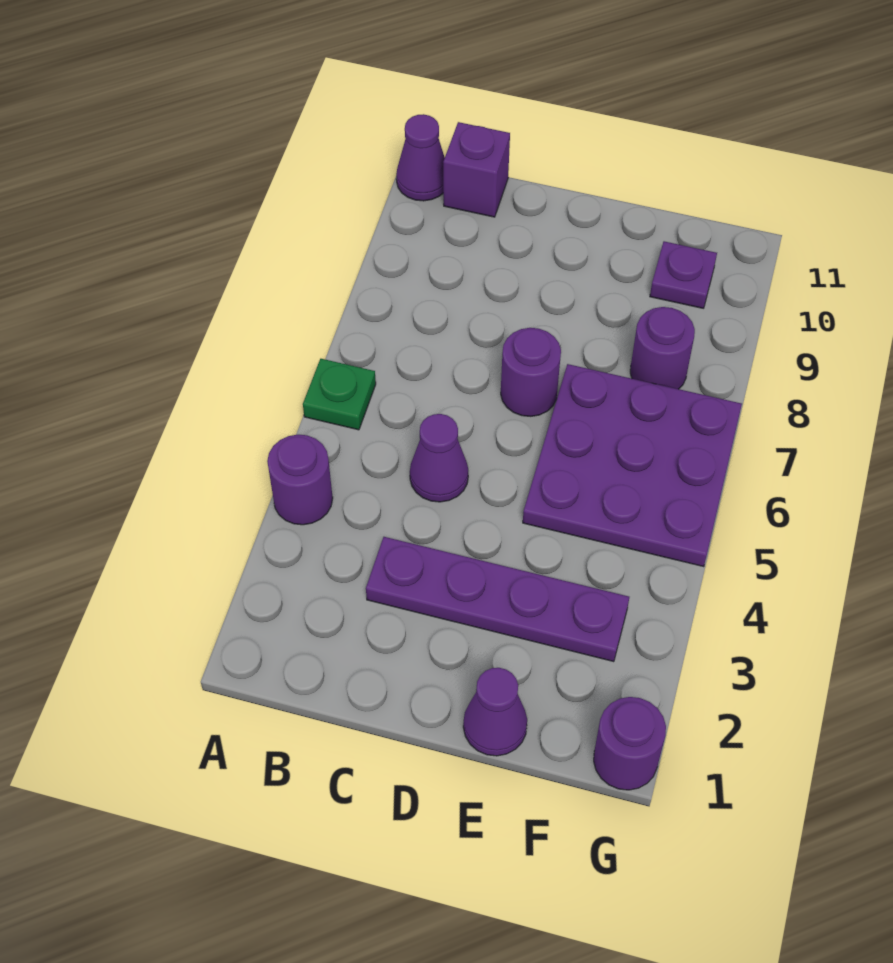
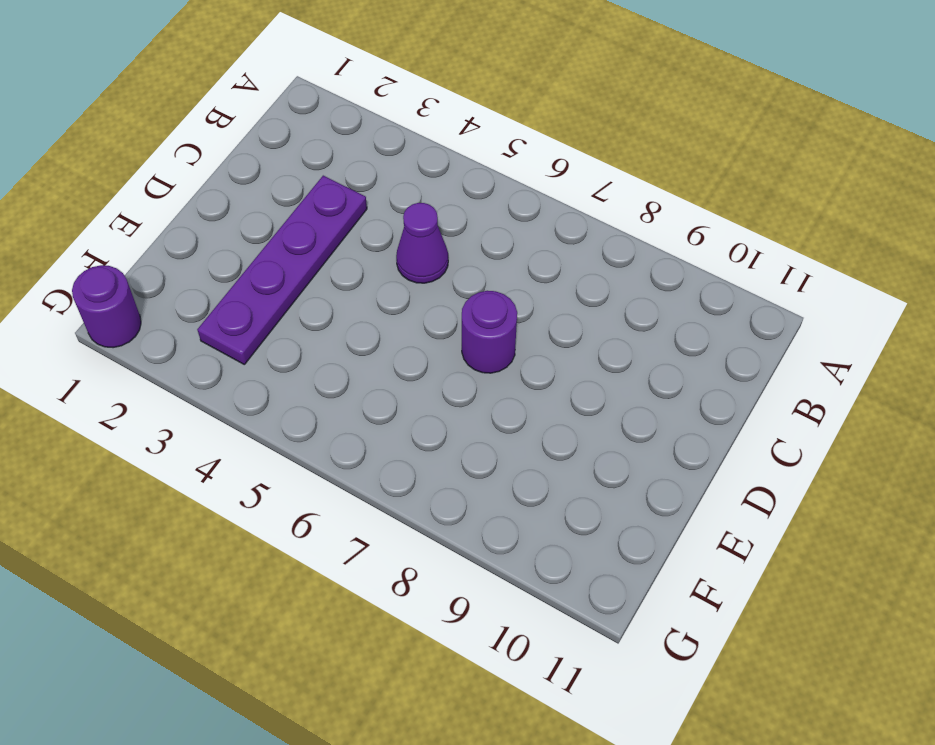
none -> purple round brick A4 level 1
none -> green plate A6 level 1
none -> purple cone A11 level 1

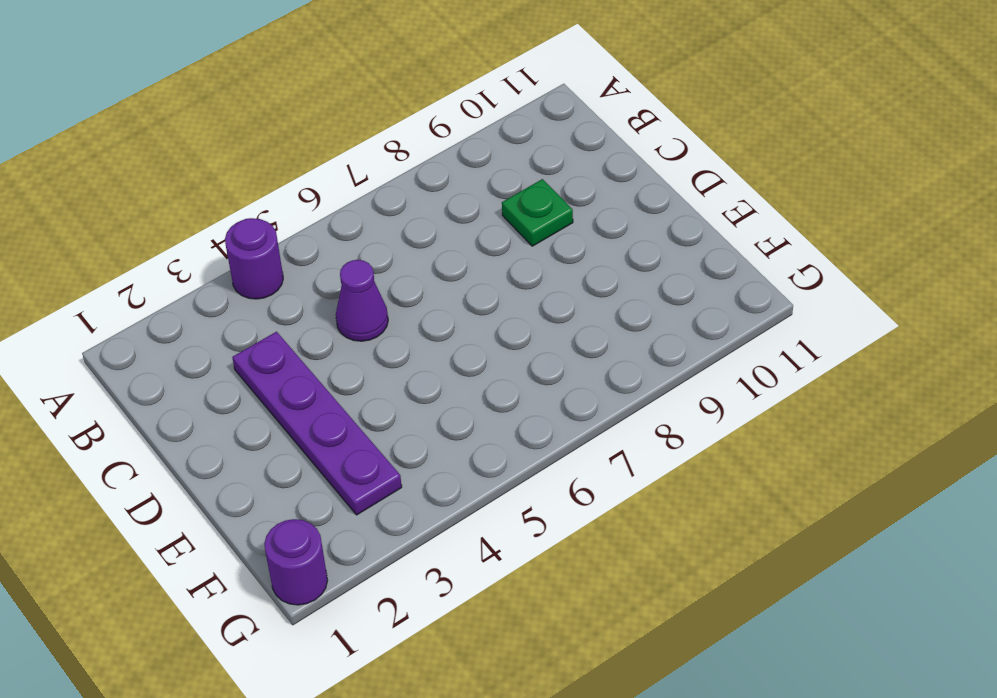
green plate C9 level 1 -> green plate A6 level 1
none -> purple cone A11 level 1
none -> purple brick B11 level 1
none -> purple round brick D7 level 1

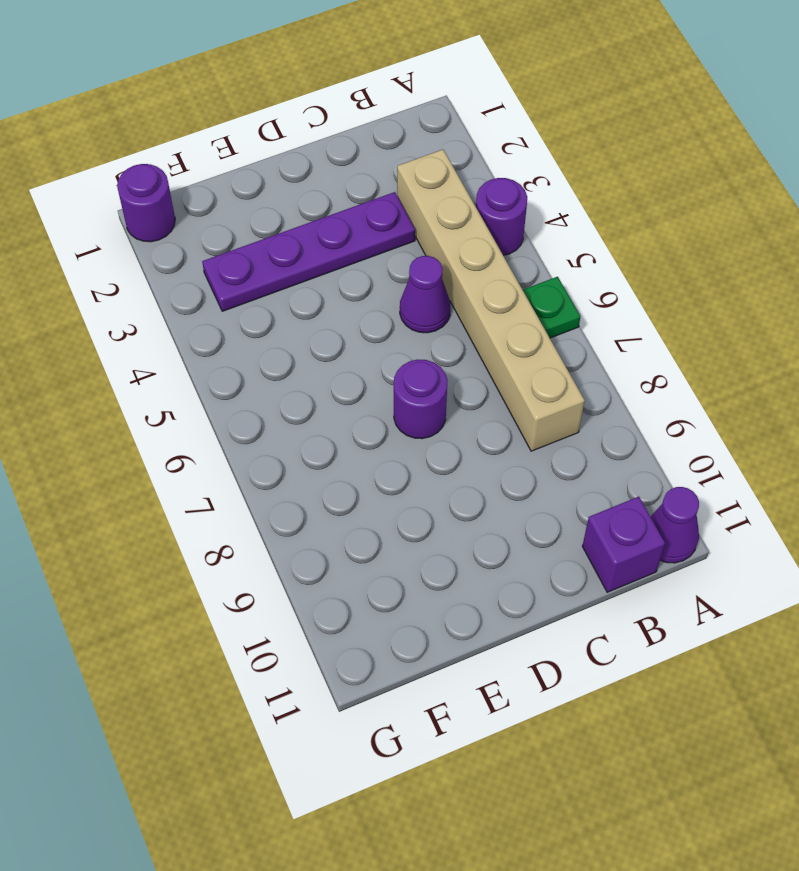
tan brick B3:B8 level 1 -> none
none -> purple cone E1 level 1
none -> purple plate E5:G7 level 1
none -> purple round brick F8 level 1

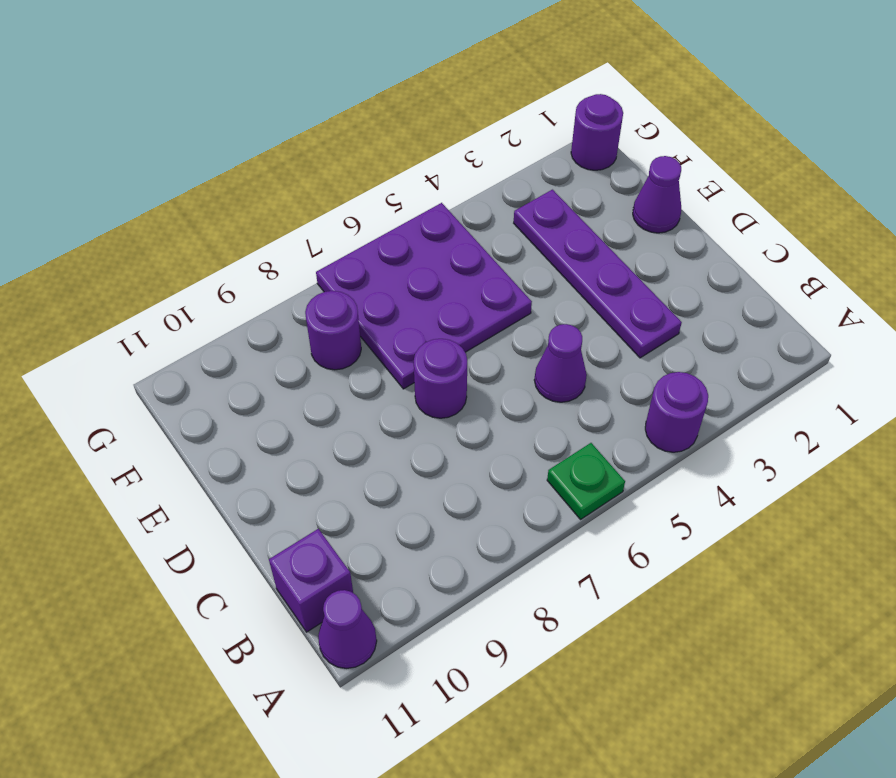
none -> purple plate F10 level 1

